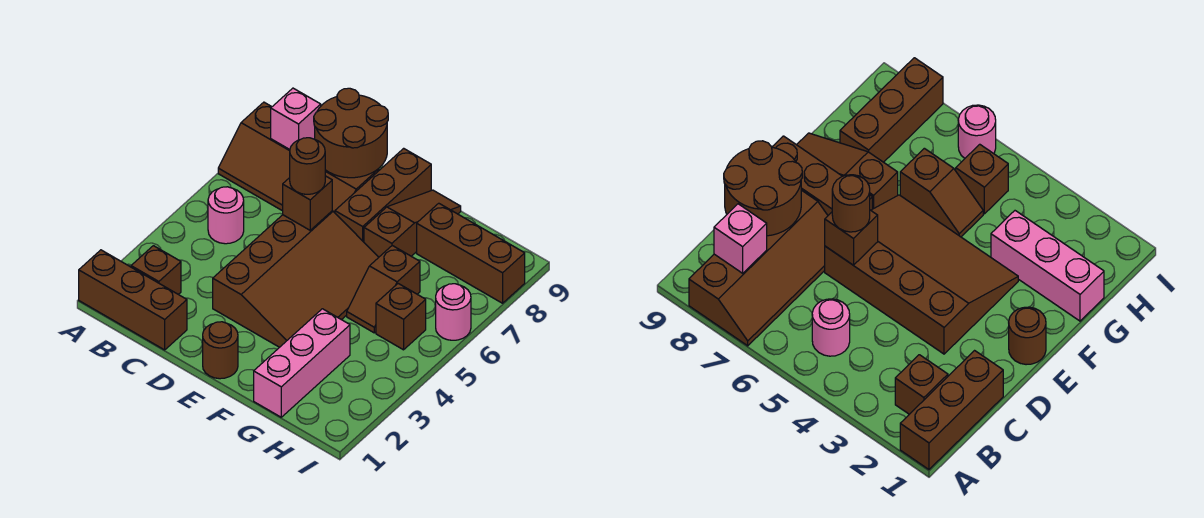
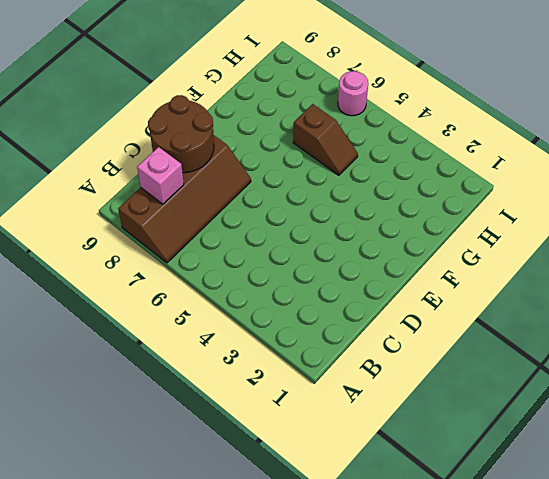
none -> brown brick A1:C1 level 1
none -> brown brick B2 level 1
none -> pink round brick B5 level 1

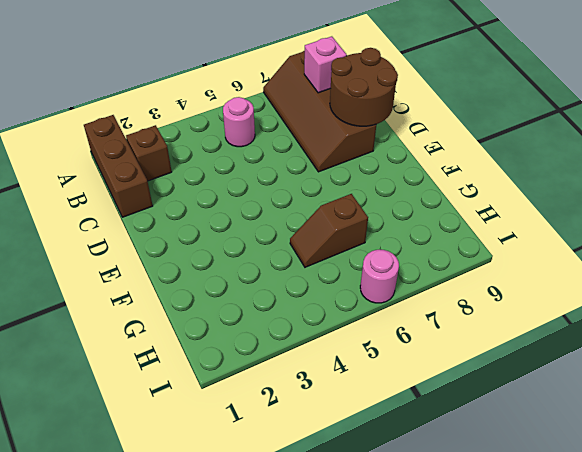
none -> brown slope D3:F6 level 1 top D
none -> brown round brick E1 level 1
none -> brown brick E7:E9 level 1

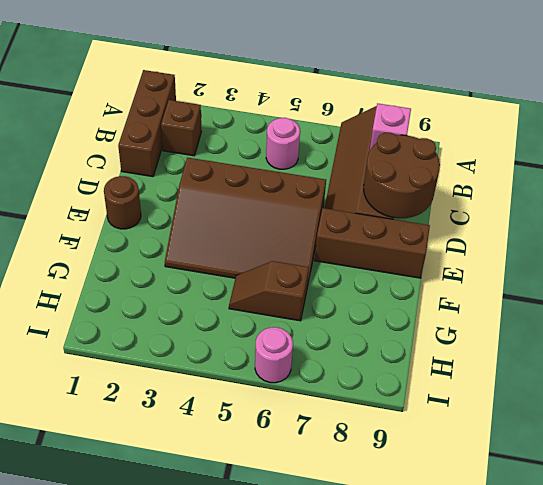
none -> brown slope F7:F9 level 1 top 7
none -> pink brick G1:G3 level 1
none -> brown brick G8:I8 level 1

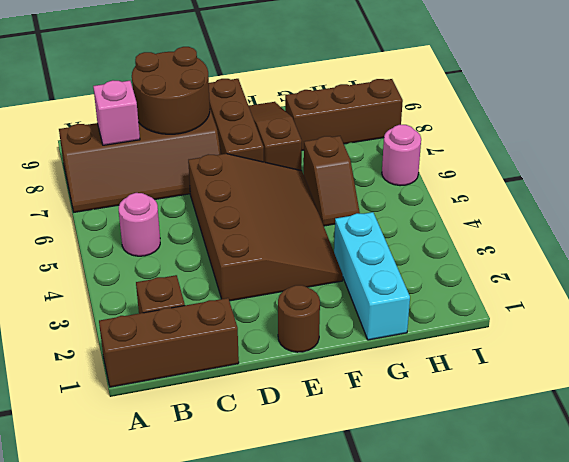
cyan brick G1:G3 level 1 -> pink brick G1:G3 level 1
none -> brown brick H5 level 1
none -> brown brick D6 level 2
none -> brown round brick D6 level 3

